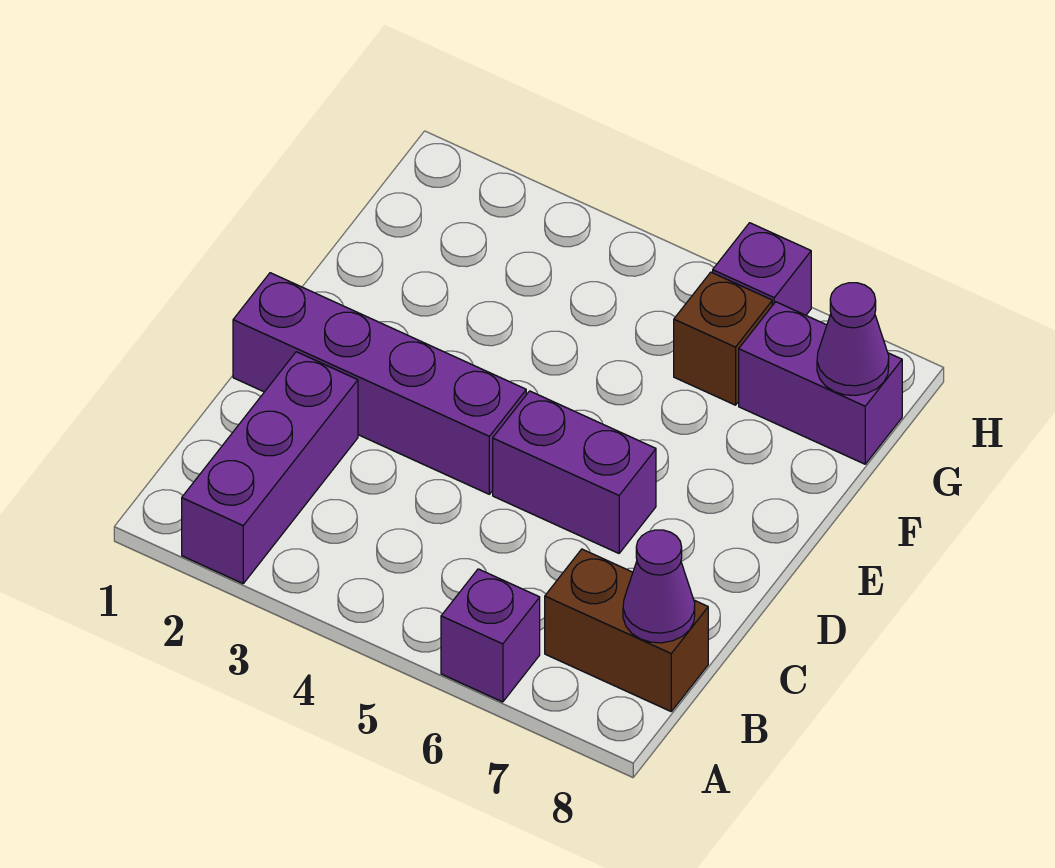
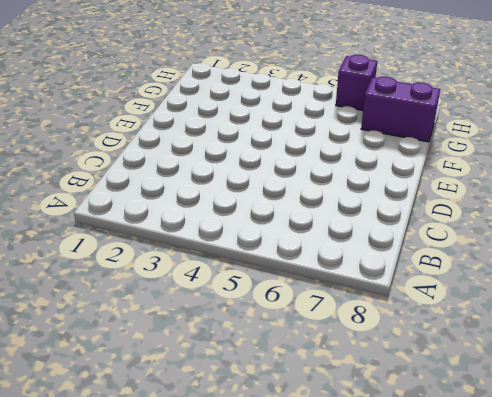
none -> purple brick A2:C2 level 1
none -> purple brick A6 level 1

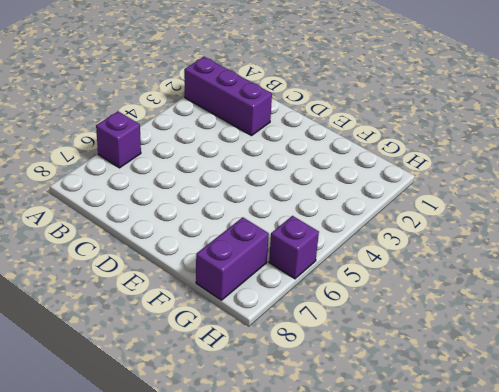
none -> brown brick B7:B8 level 1
none -> purple brick D1:D4 level 1

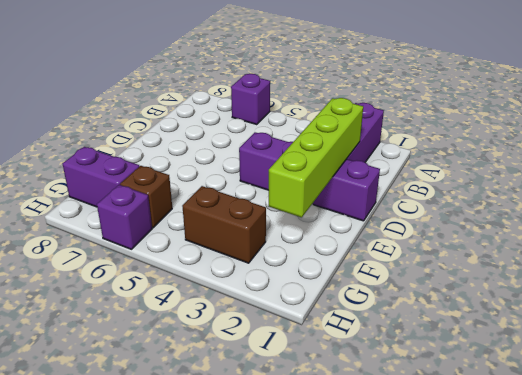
lime brick C2:F2 level 2 -> none
brown brick G3:G4 level 1 -> brown brick B7:B8 level 1
none -> purple brick D5:D6 level 1
none -> purple cone B8 level 2

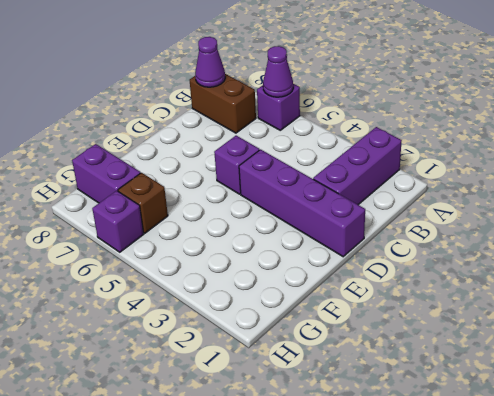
purple cone A6 level 2 -> purple cone G8 level 2
purple brick D5 level 1 -> purple brick D5:D6 level 1

